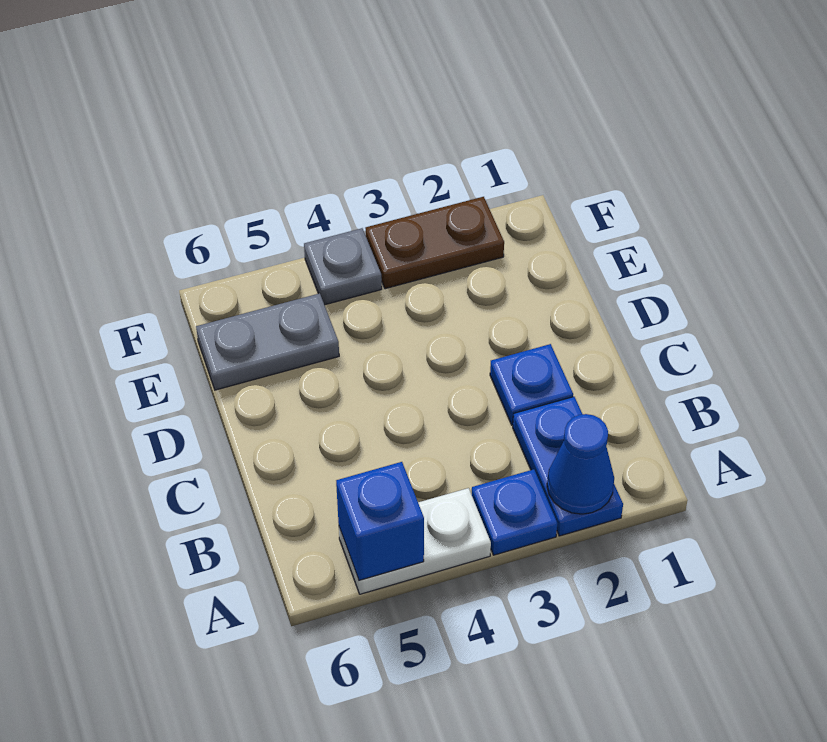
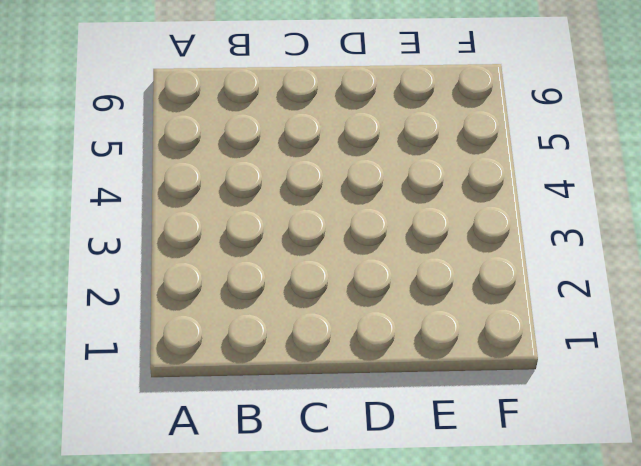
none -> blue plate A2:B2 level 1
none -> blue plate A3 level 1

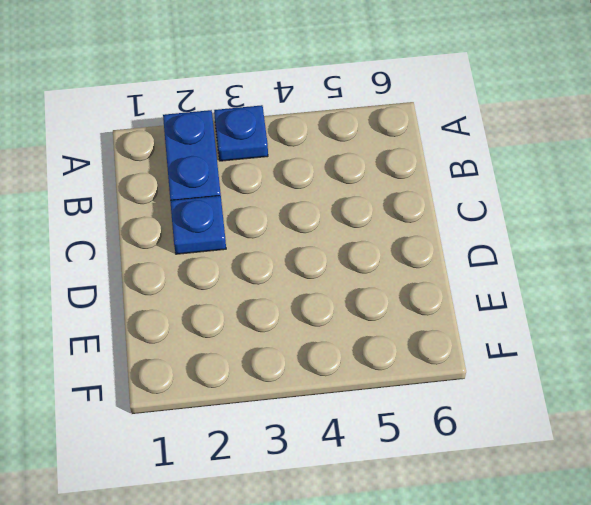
none -> white plate A4:A5 level 1
none -> grey plate E5:E6 level 1

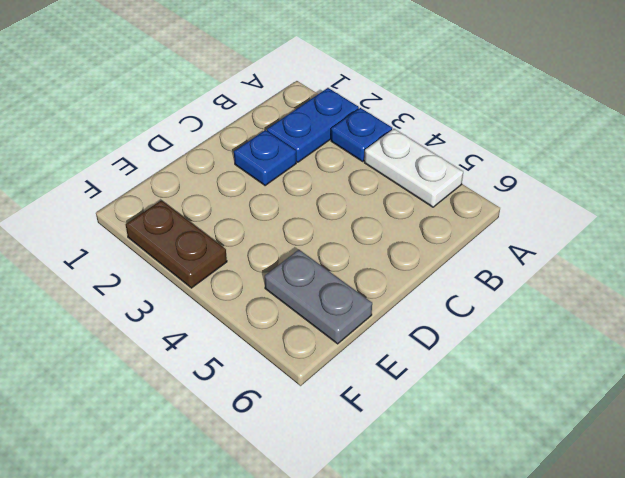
none -> grey plate F4 level 1
none -> blue cone A2 level 2

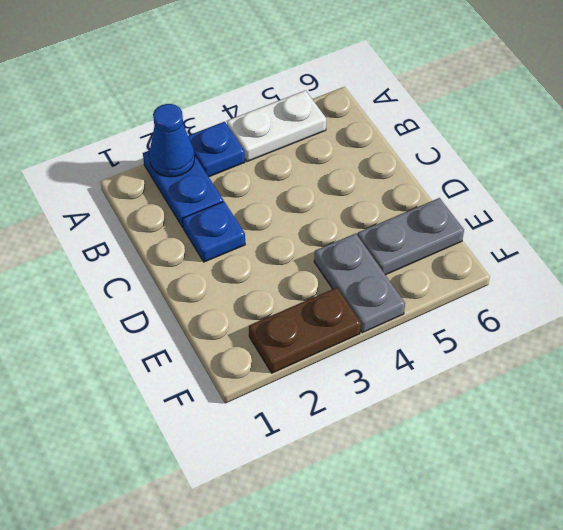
grey plate E4:F4 level 1 -> grey plate F4 level 1
none -> blue brick A5 level 2

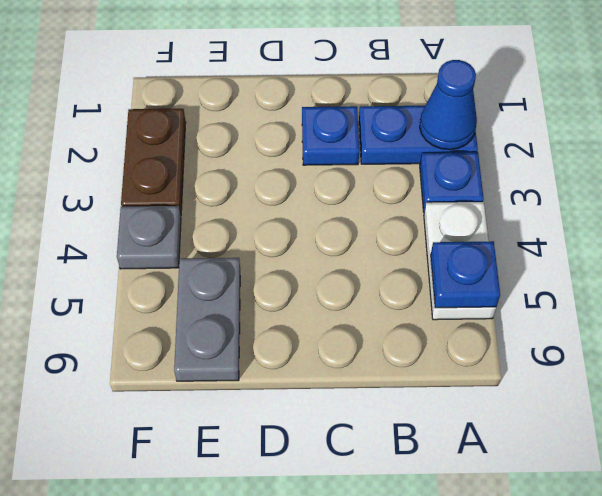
blue plate A5 level 2 -> blue brick A5 level 2

